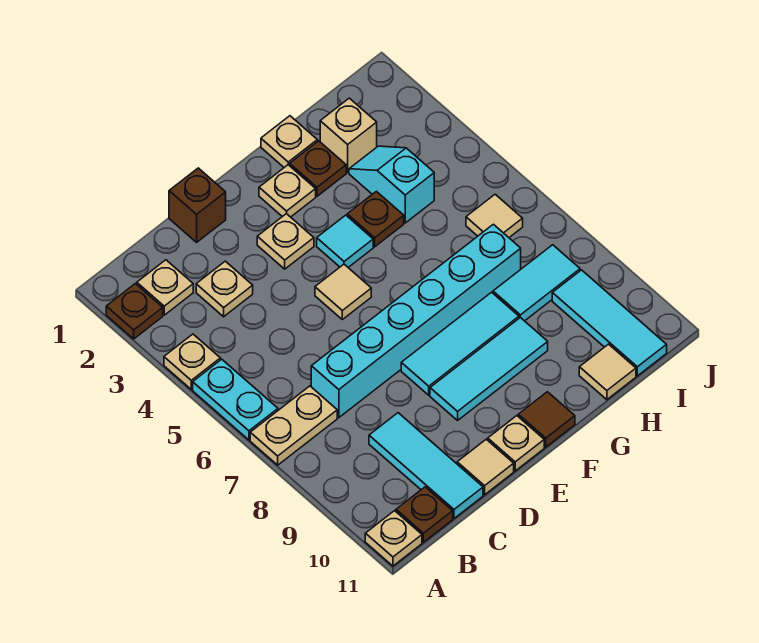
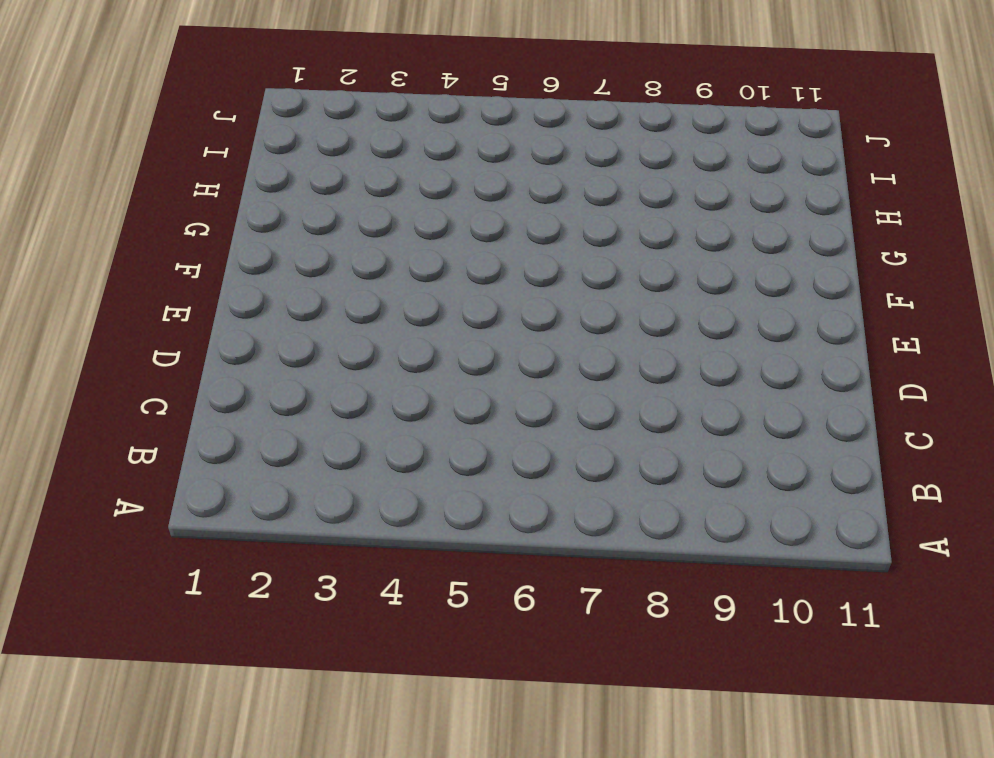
none -> brown plate A2 level 1
none -> tan plate A4 level 1
none -> cyan plate A5:A6 level 1

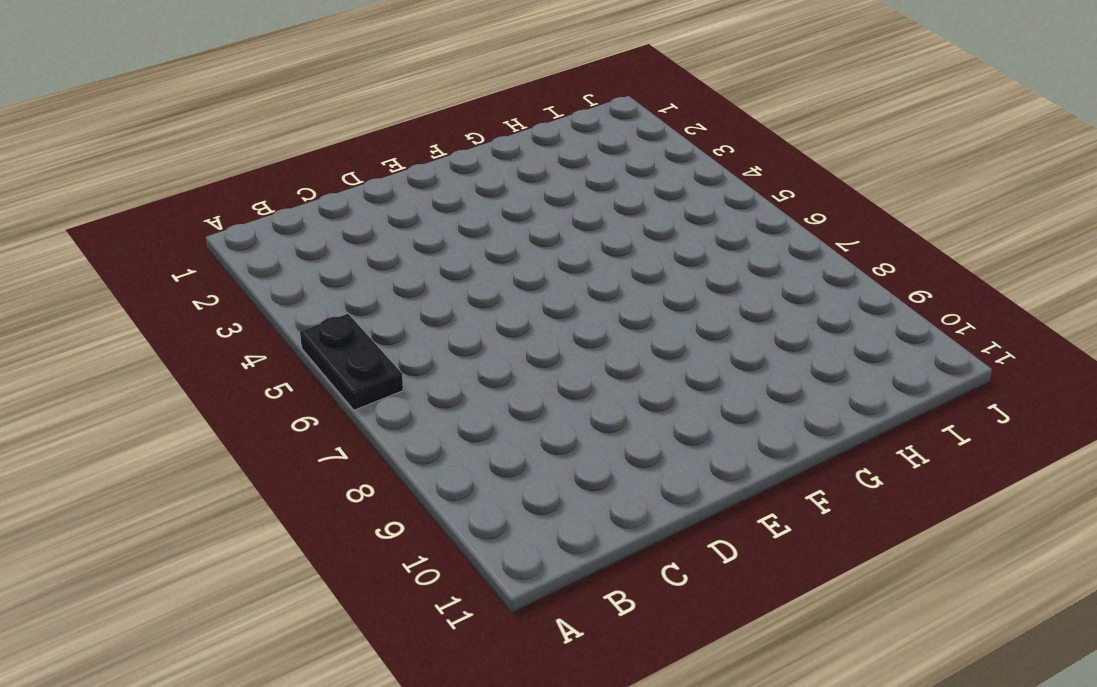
black plate A5:A6 level 1 -> cyan plate A5:A6 level 1
none -> brown plate A2 level 1
none -> tan plate A4 level 1
none -> tan plate A7:B7 level 1

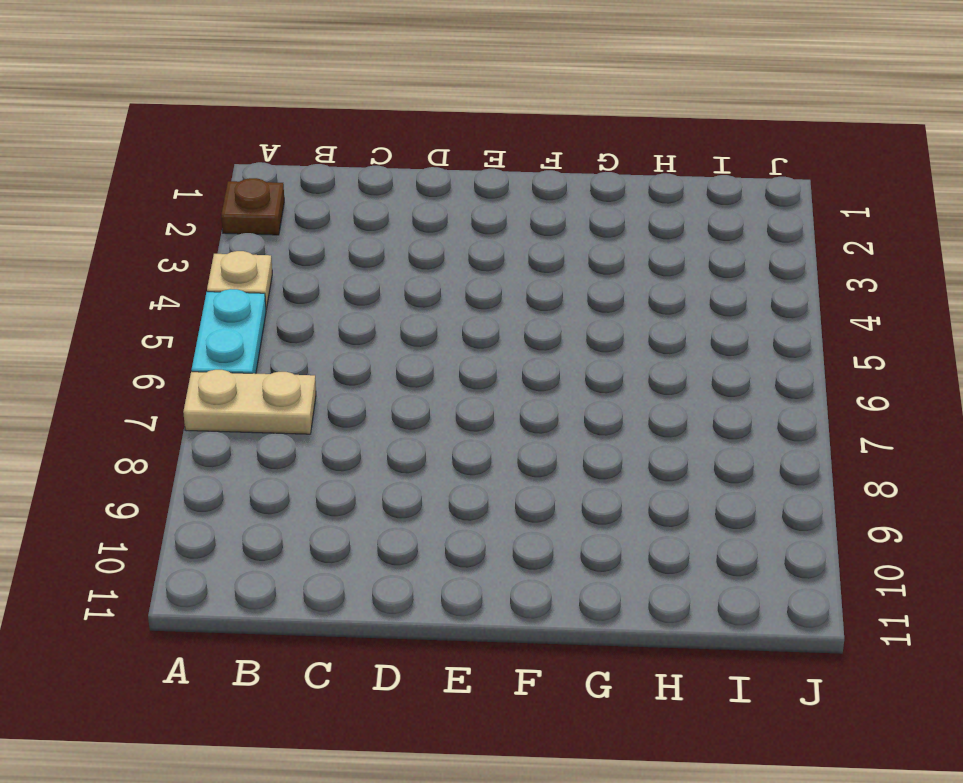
none -> tan plate A11 level 1
none -> tan plate B2 level 1
none -> brown plate B11 level 1

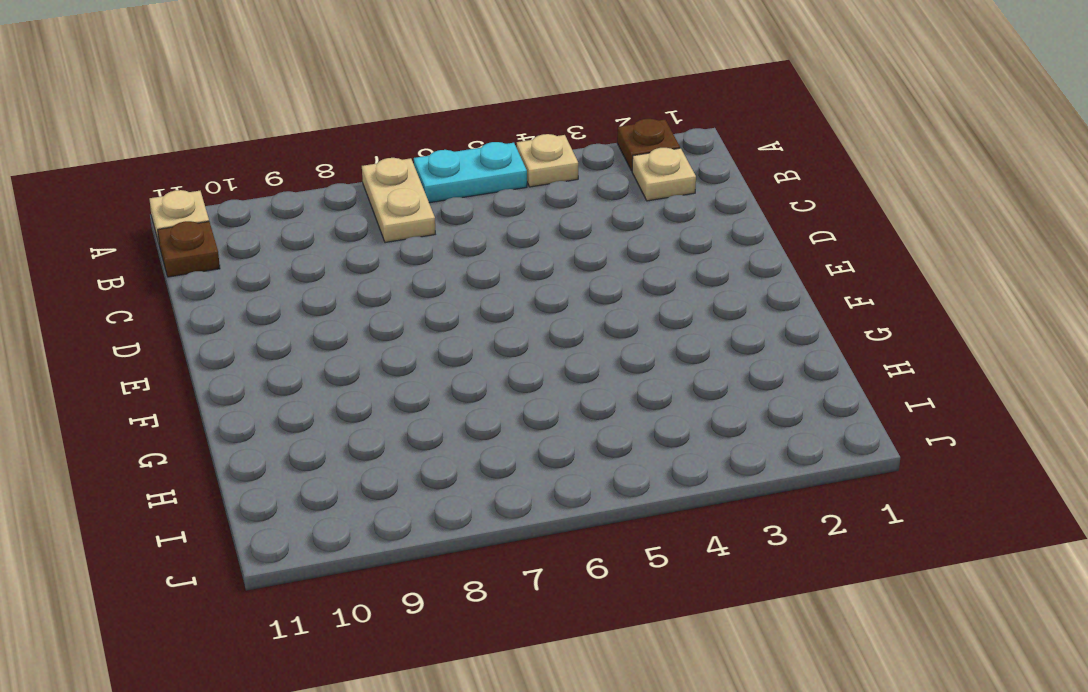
none -> tan plate C3 level 1
none -> cyan brick C7:H7 level 1
none -> cyan tile C9:C11 level 1

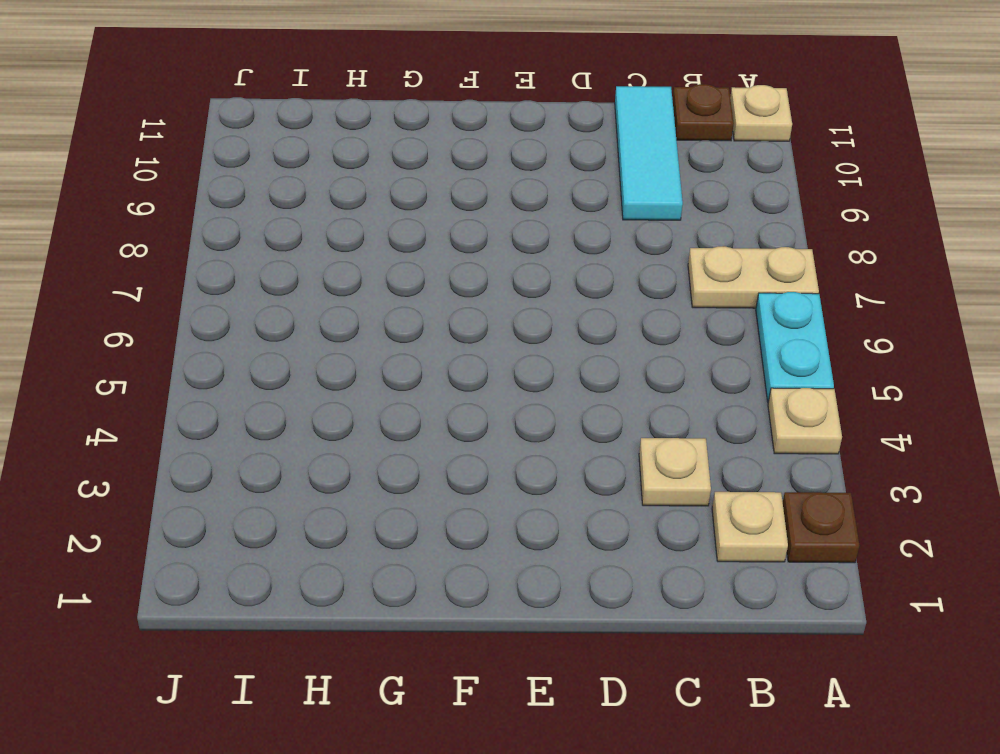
none -> cyan brick C7:H7 level 1
none -> brown brick D1 level 1
none -> tan tile D11 level 1

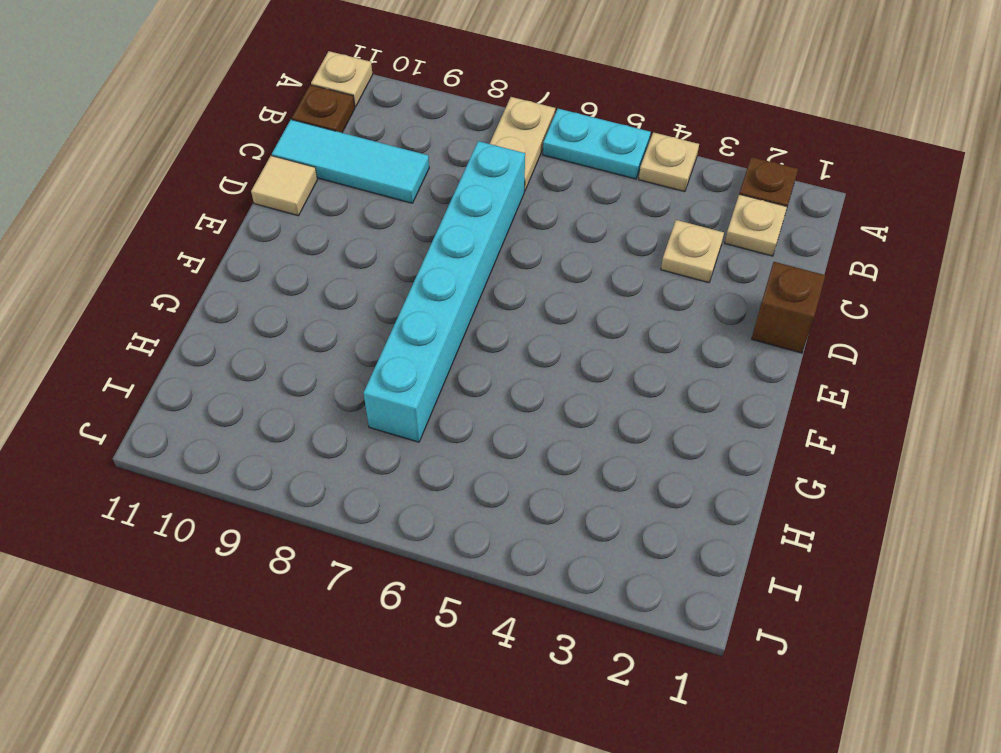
none -> tan plate E3 level 1
none -> tan tile E5 level 1
none -> cyan tile E8:G8 level 1

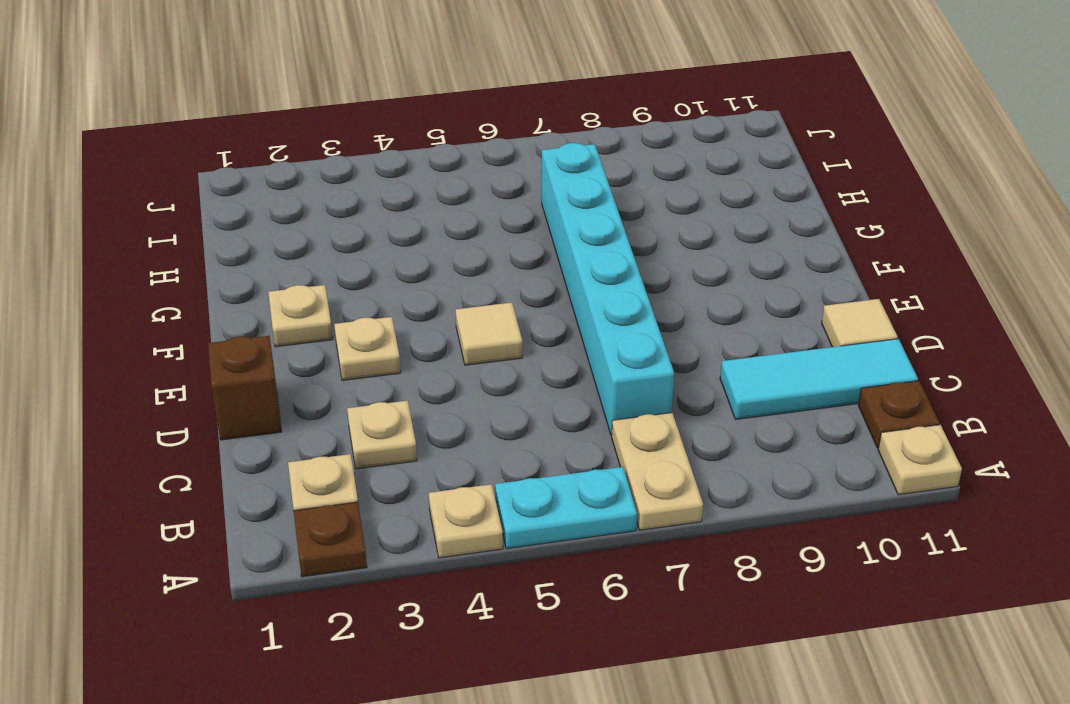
none -> cyan tile E8:G8 level 1
none -> cyan tile E9:G9 level 1
none -> tan plate E11 level 1

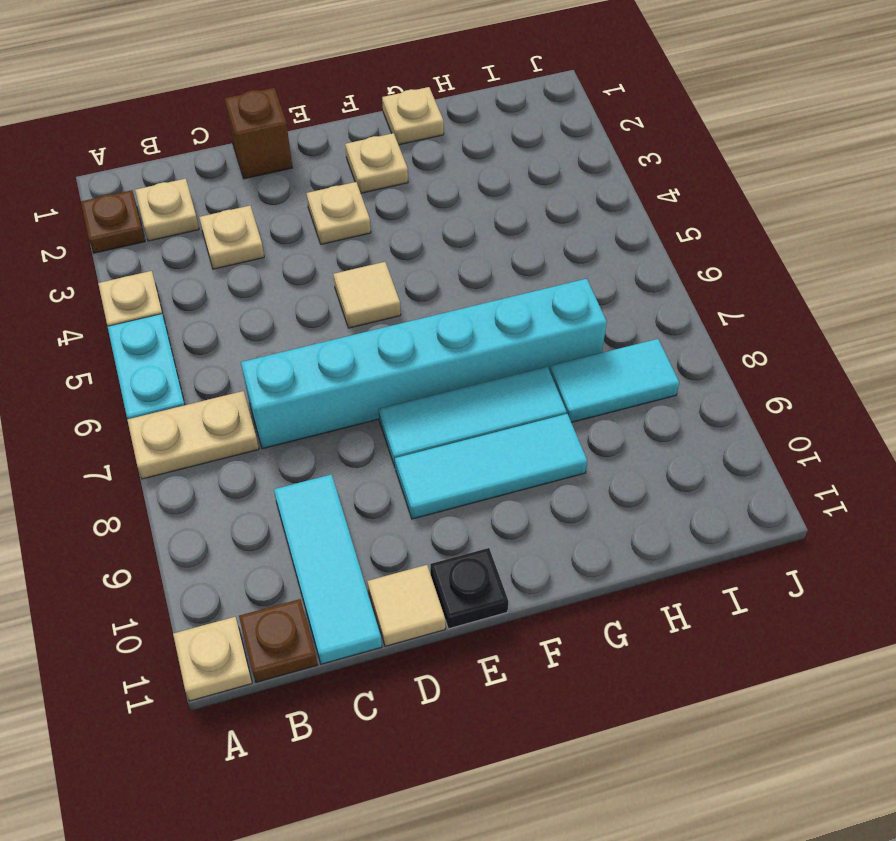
black plate E11 level 1 -> tan plate E11 level 1
none -> cyan tile F4 level 1
none -> brown tile F11 level 1
none -> brown plate G2 level 1

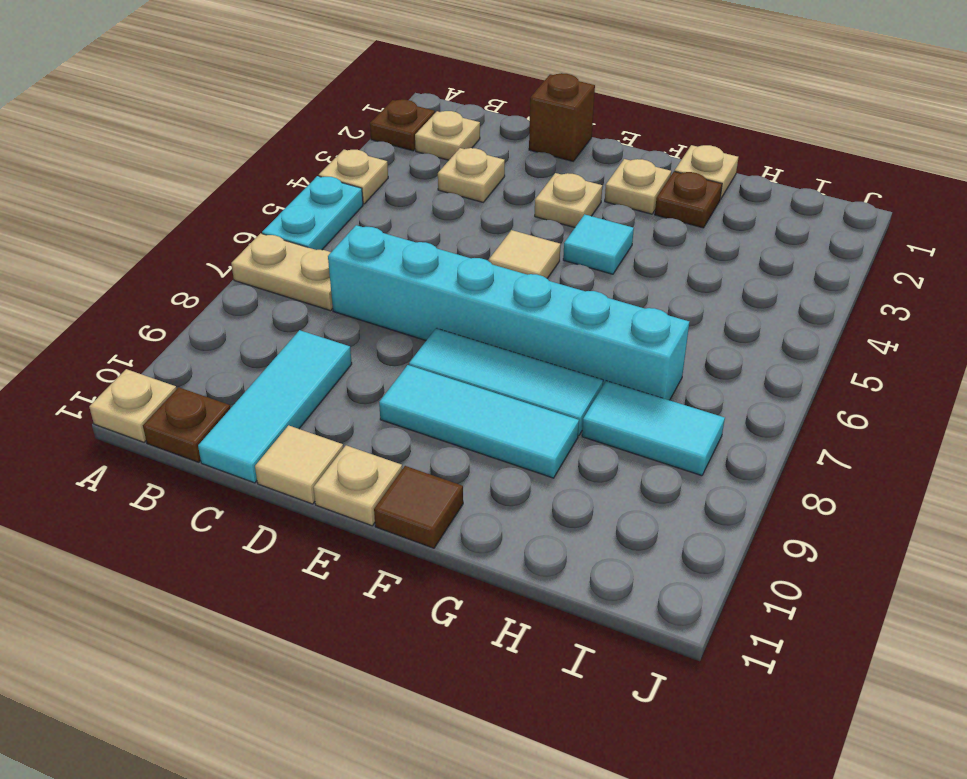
none -> brown plate G4 level 1
none -> tan brick H2 level 1
none -> cyan slope H3:H4 level 1 top 4

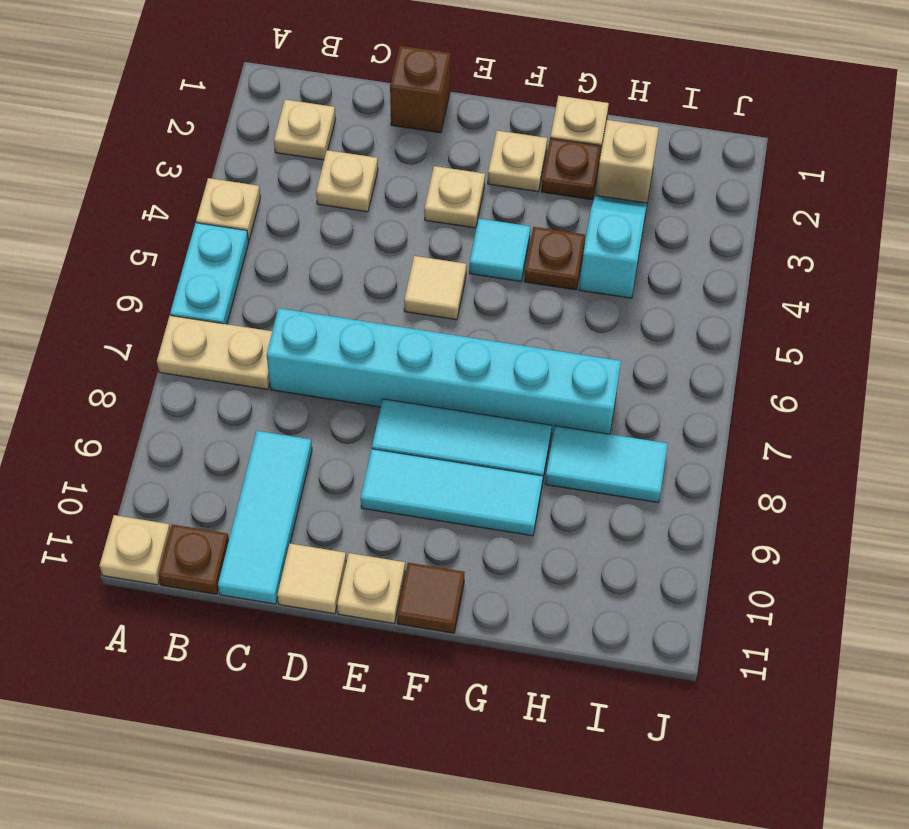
none -> brown plate A2 level 1
none -> tan tile H11 level 1
none -> tan tile I6 level 1

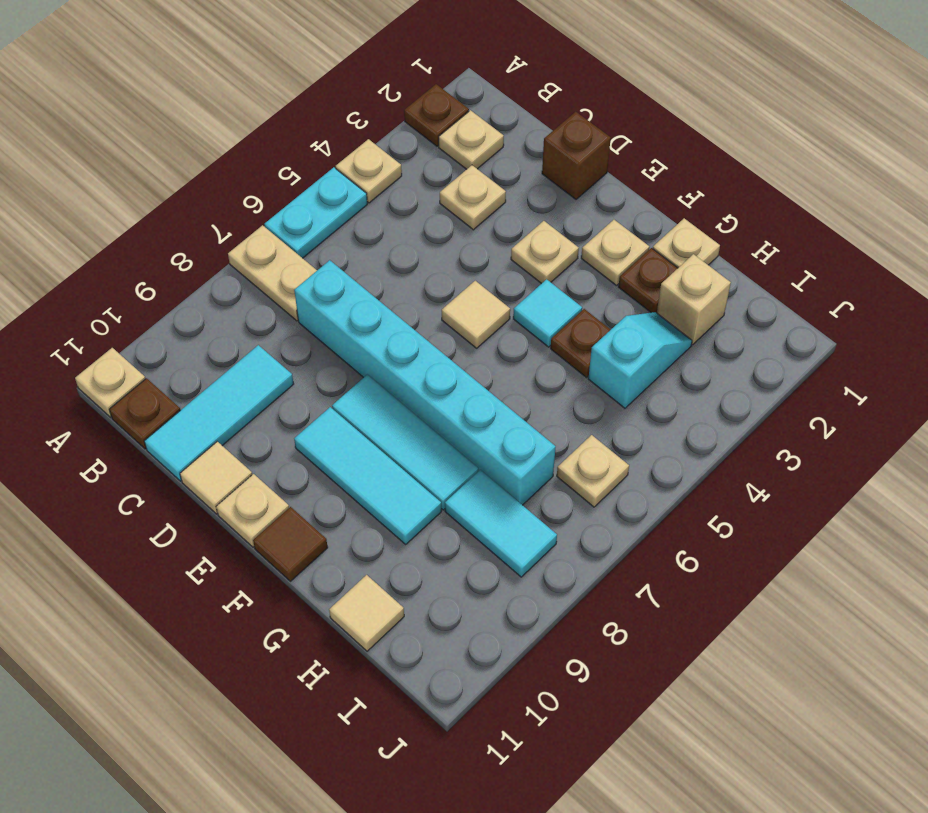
tan plate I6 level 1 -> tan tile I6 level 1
none -> cyan tile I9:I11 level 1

